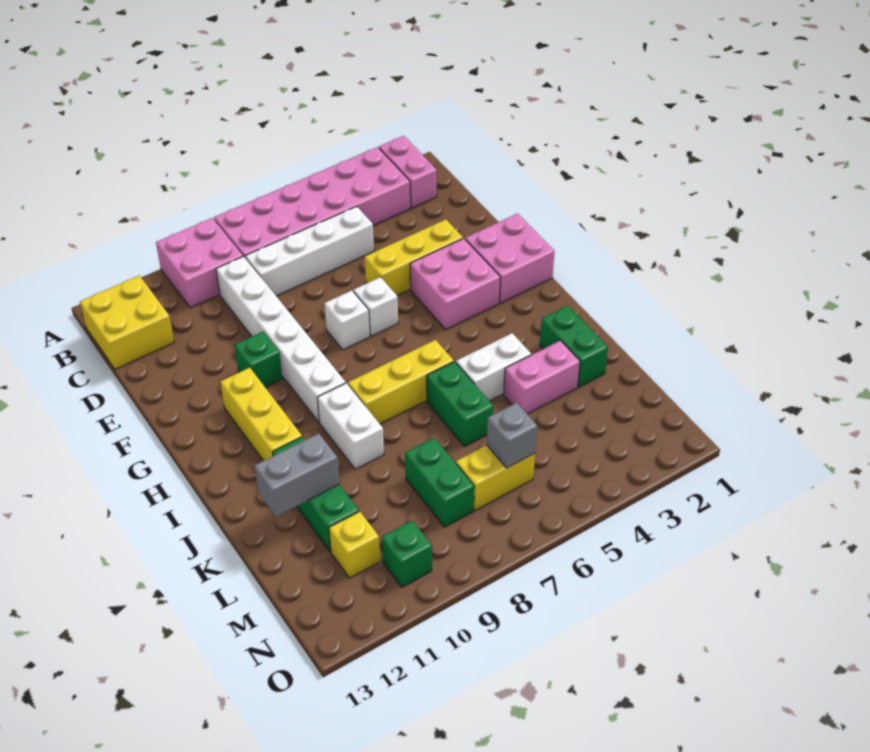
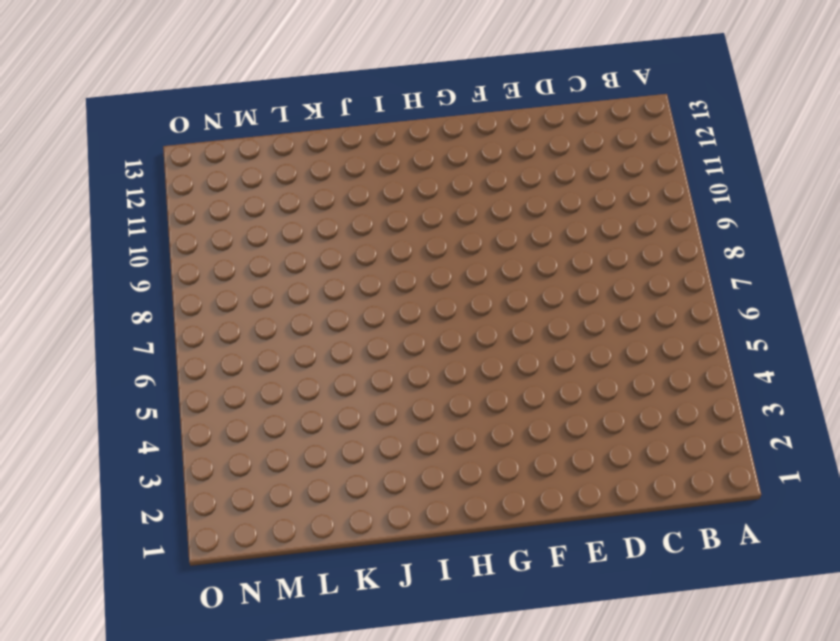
none -> pink brick A2:B2 level 1
none -> pink brick A3:B8 level 1
none -> pink brick A9:B10 level 1

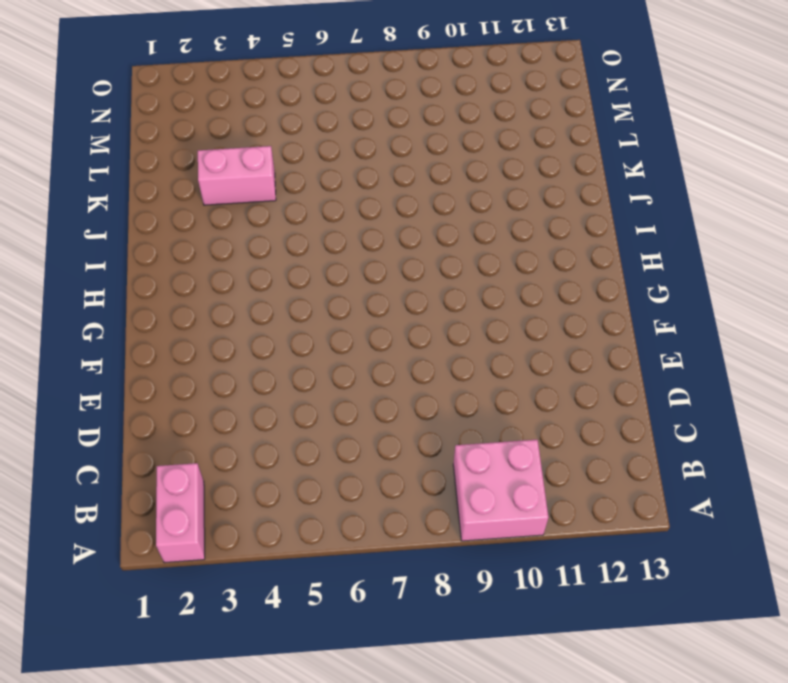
none -> pink brick A3:B8 level 1
none -> yellow brick B12:C13 level 1
none -> white brick C5:C8 level 1

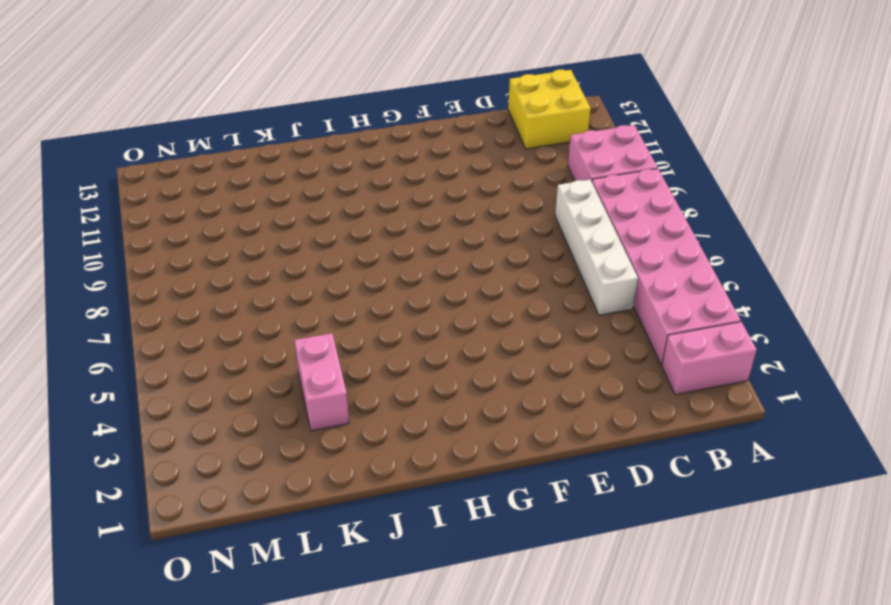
none -> white brick C9:H9 level 1
none -> yellow brick E3:E5 level 1
none -> pink brick F1:G2 level 1

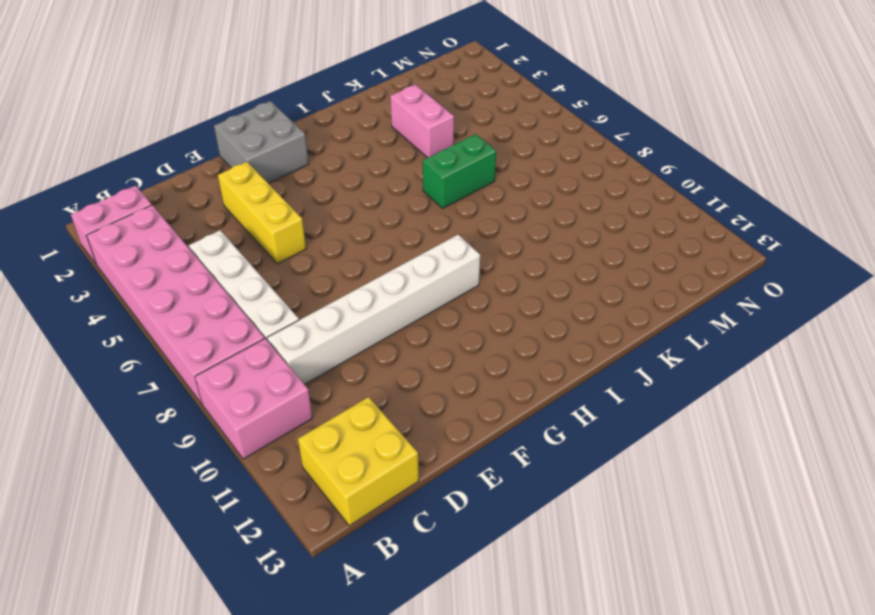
grey brick F1:G2 level 1 -> pink brick F1:G2 level 1
none -> pink brick F3:G4 level 1
none -> white brick F6 level 1
none -> white brick F7 level 1

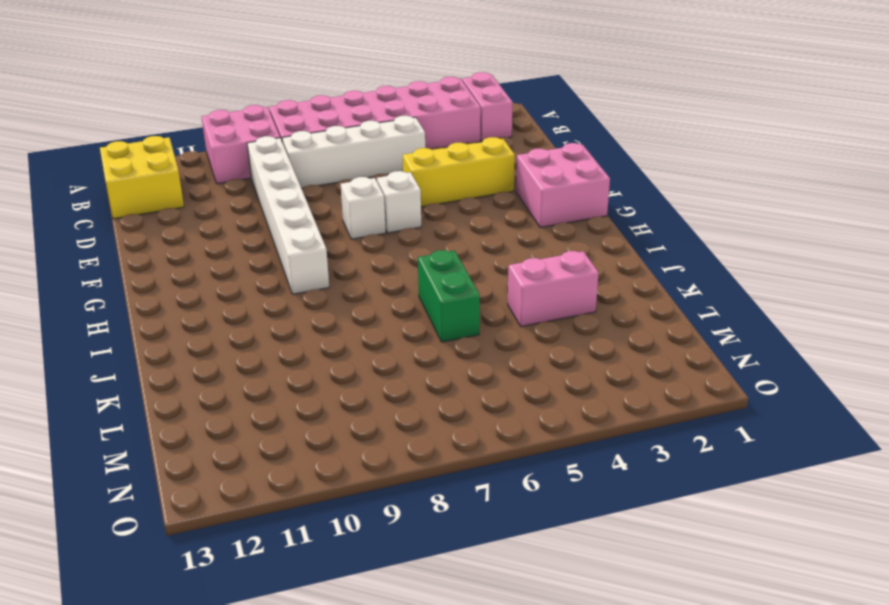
none -> pink brick F3:G4 level 1
none -> green brick F10 level 1
none -> yellow brick G11:I11 level 1

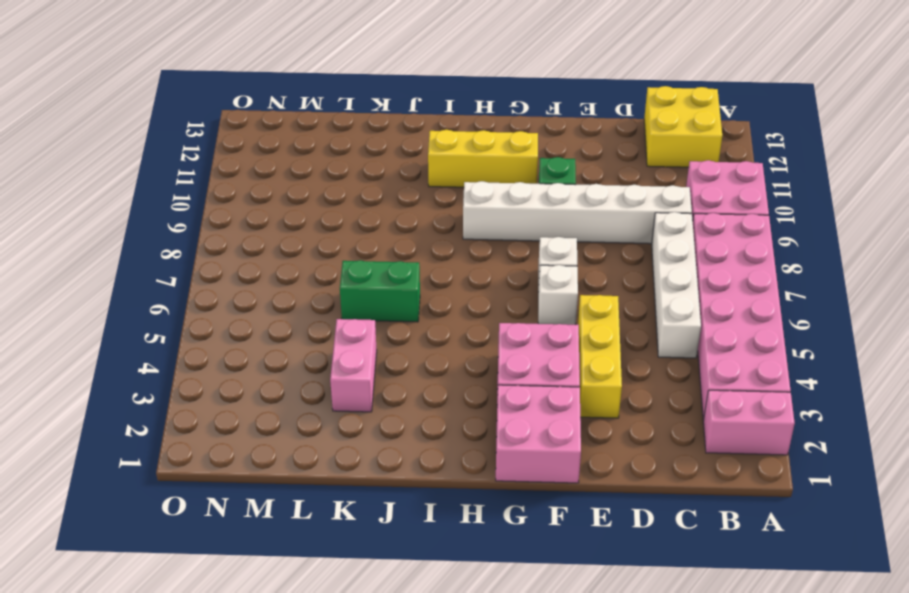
none -> yellow brick I6:I8 level 1
none -> white brick I9:J9 level 1
none -> green brick J2:K2 level 1

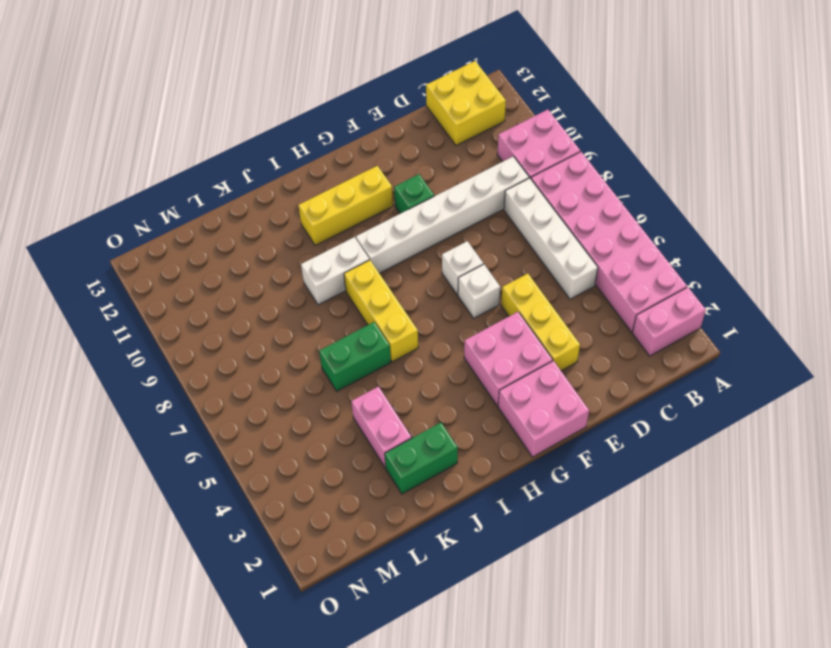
none -> white brick J4:J5 level 1
none -> green brick J11:L11 level 1
none -> green brick L8:M8 level 1

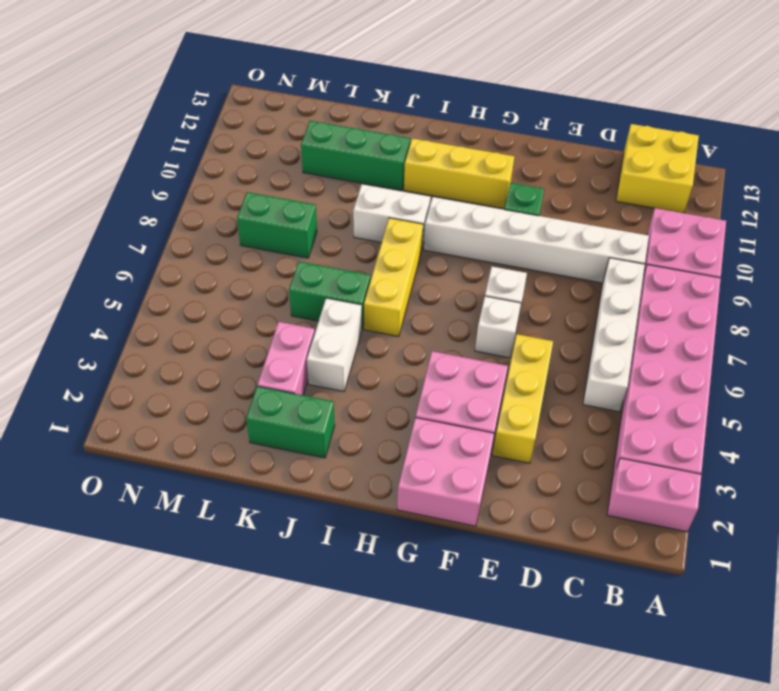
none -> yellow brick M6:M7 level 1
none -> yellow brick M11 level 1
none -> green brick N10 level 1

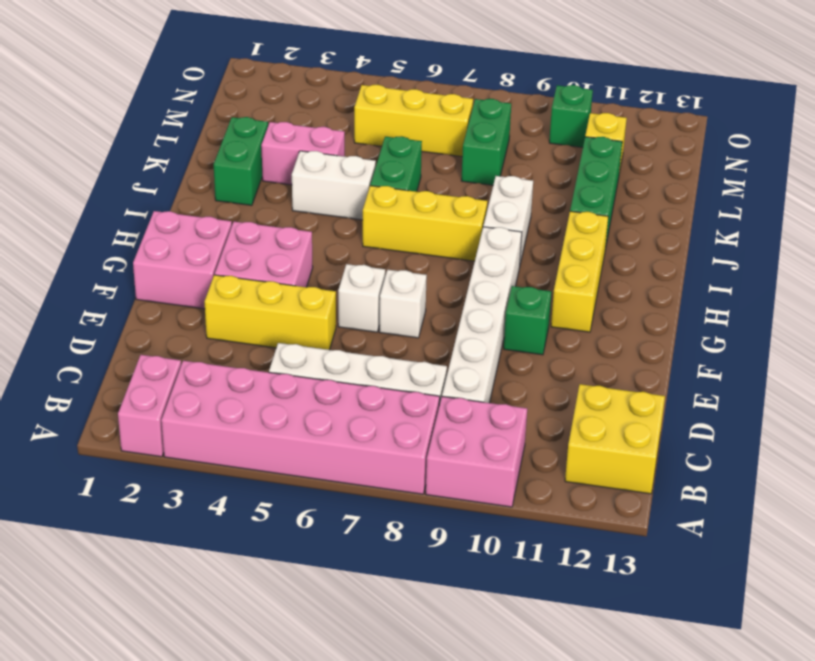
yellow brick M5:M7 level 1 -> yellow brick M6:M7 level 1
none -> grey brick K11:K12 level 2
none -> grey brick M6 level 2

